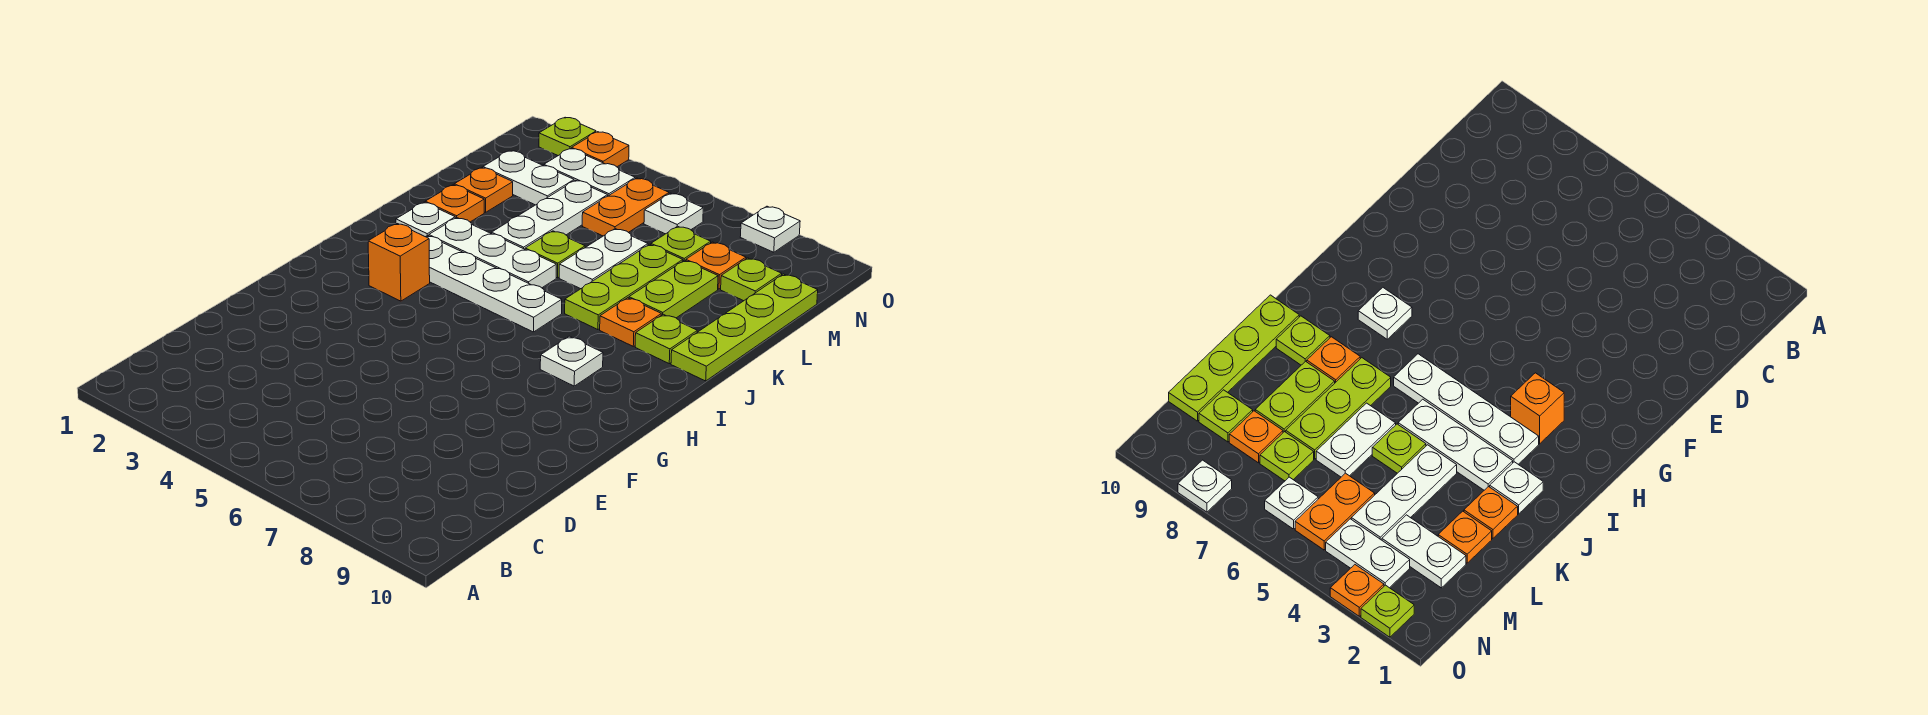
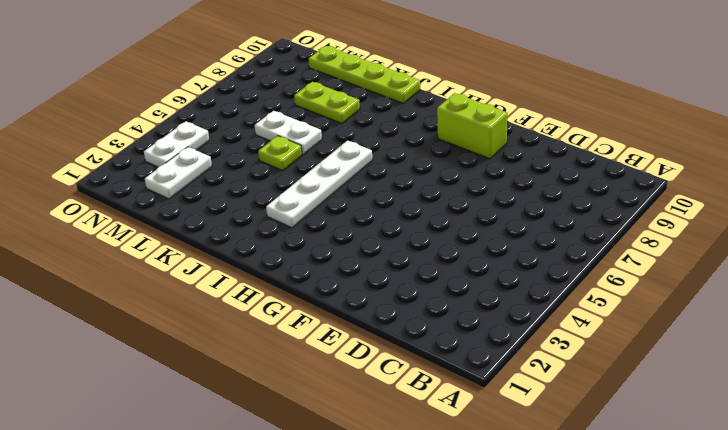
lime brick F9:G9 level 1 -> none
none -> orange brick H3 level 1
none -> white plate H8 level 1
none -> white plate J2 level 1

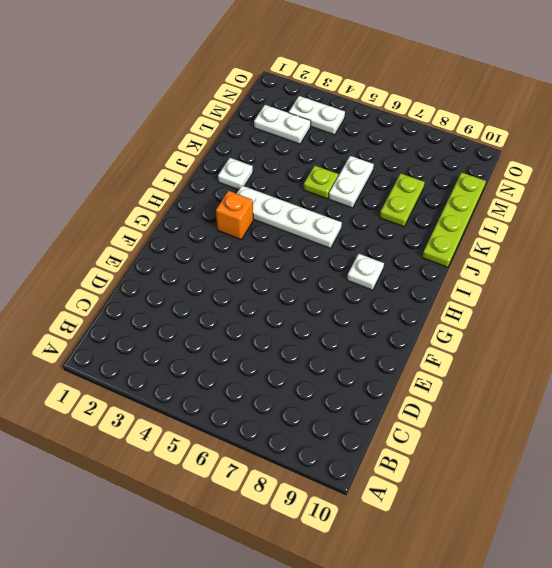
none -> white plate J3:J5 level 1
none -> lime plate J7:L7 level 1
none -> orange plate J8 level 1

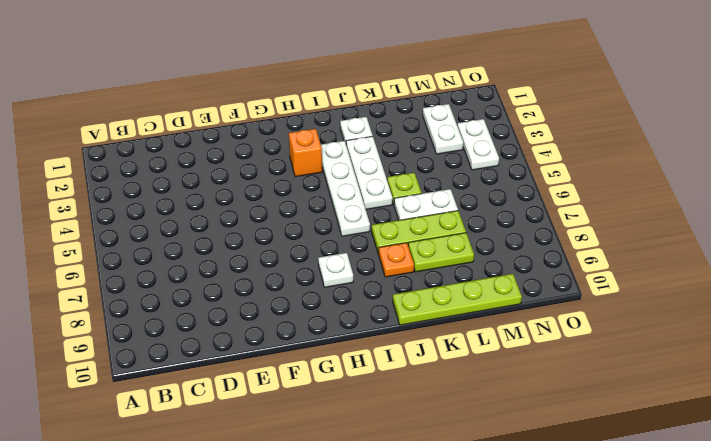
none -> lime plate J9 level 1
none -> orange plate K2 level 1
none -> white plate K4:M4 level 1

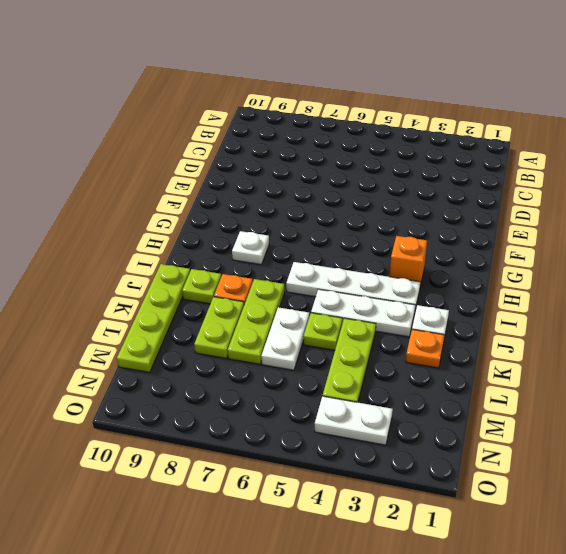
lime plate K4:M4 level 1 -> white plate K4:M4 level 1
none -> orange plate L2 level 1
none -> white plate M2:M3 level 1
none -> orange plate M5:N5 level 1

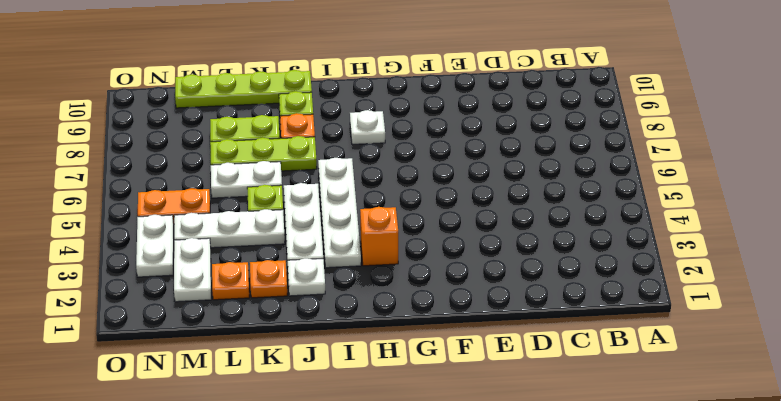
none -> lime plate M7 level 1
none -> orange plate M8 level 1
none -> lime plate M9 level 1

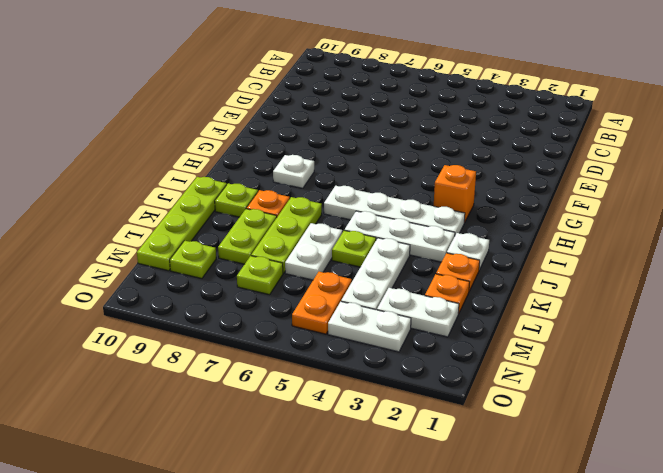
none -> orange plate M8 level 1
none -> white plate N6 level 1
none -> lime plate O2 level 1

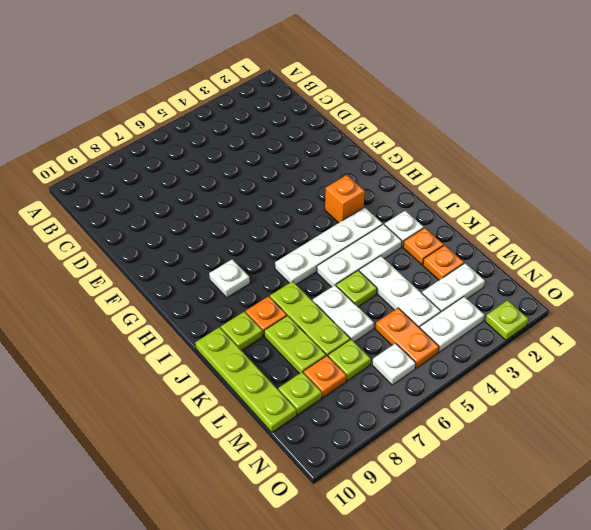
none -> orange plate O3 level 1
none -> white plate O8 level 1

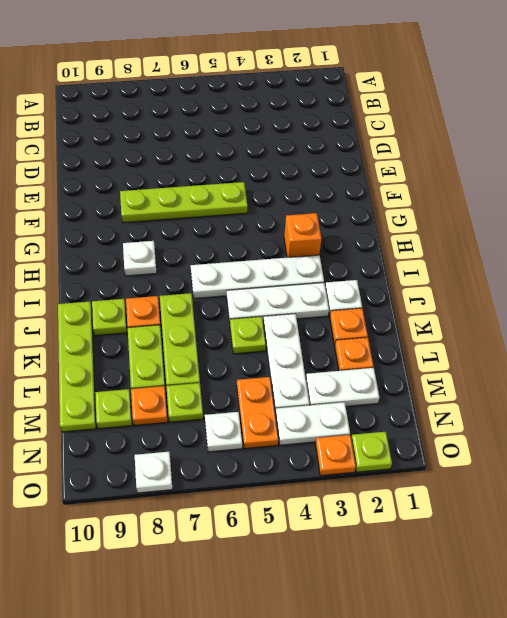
lime plate F5:F8 level 1 -> none
none -> white plate K6:L6 level 1

